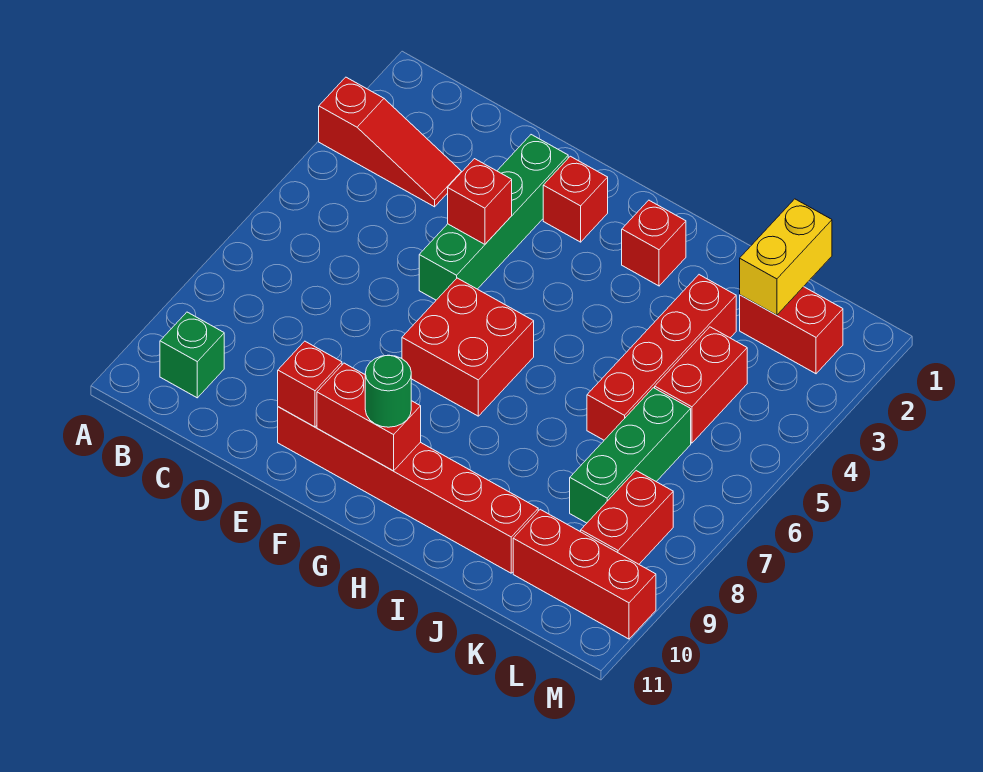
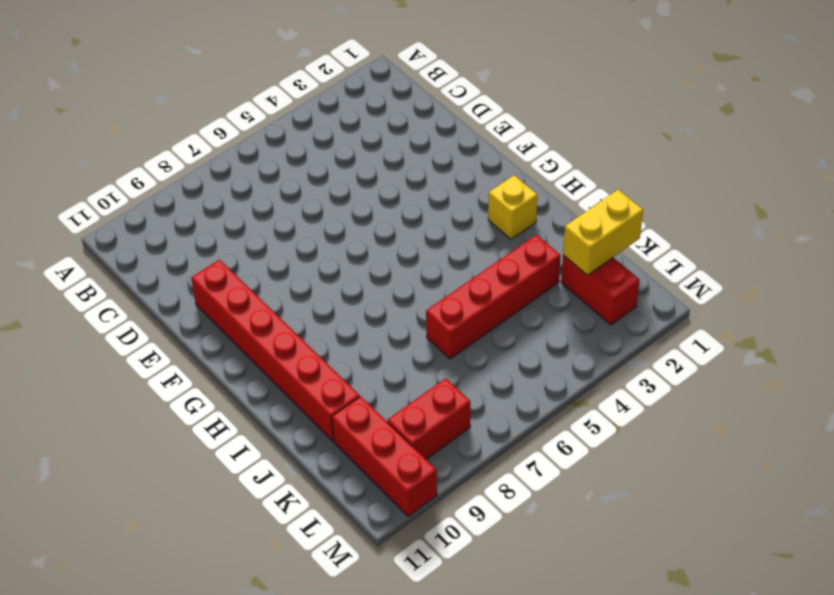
yellow brick H2 level 1 -> red brick H2 level 1
none -> red slope A3:C3 level 1 top A
none -> green brick B10 level 1
none -> green brick E2:E5 level 1

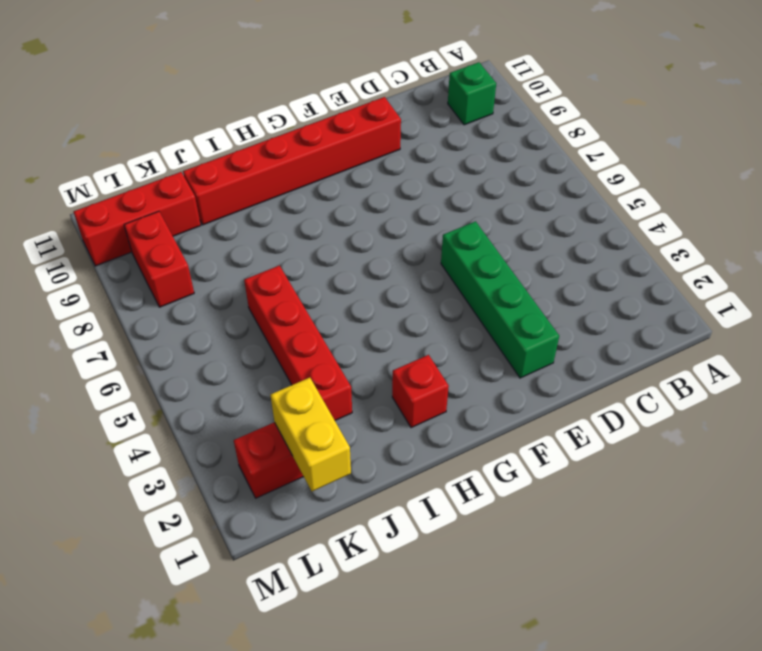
none -> red slope A3:C3 level 1 top A
none -> red brick F2 level 1
none -> red brick F6:G7 level 1

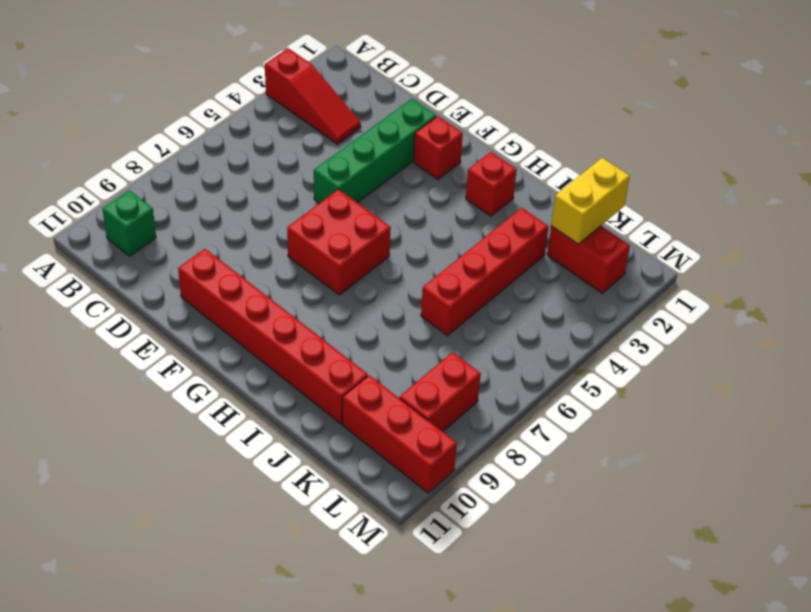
none -> red brick K4:K5 level 1
none -> green brick K6:K8 level 1
none -> red brick E4 level 2

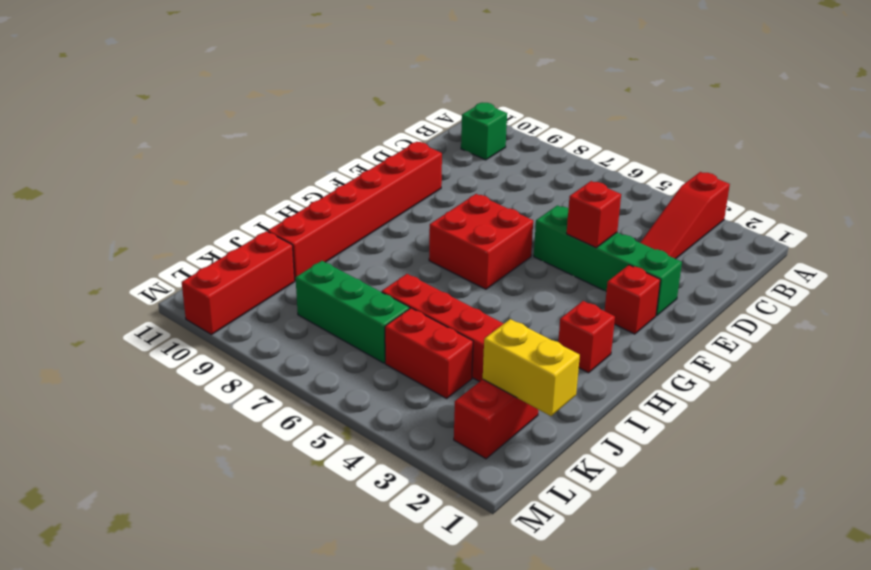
none -> red brick L8:L9 level 1
none -> red brick E10 level 2
none -> red brick F10:G10 level 2

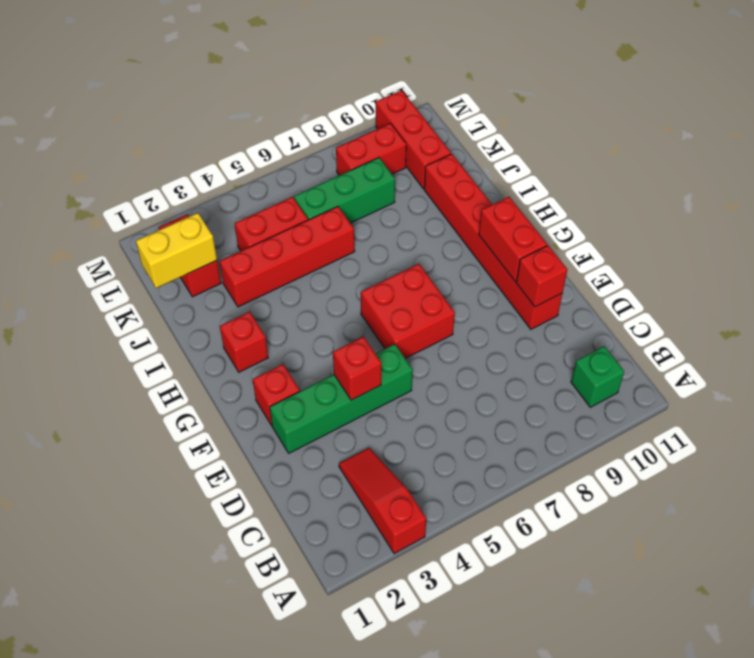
none -> green round brick G10 level 3

